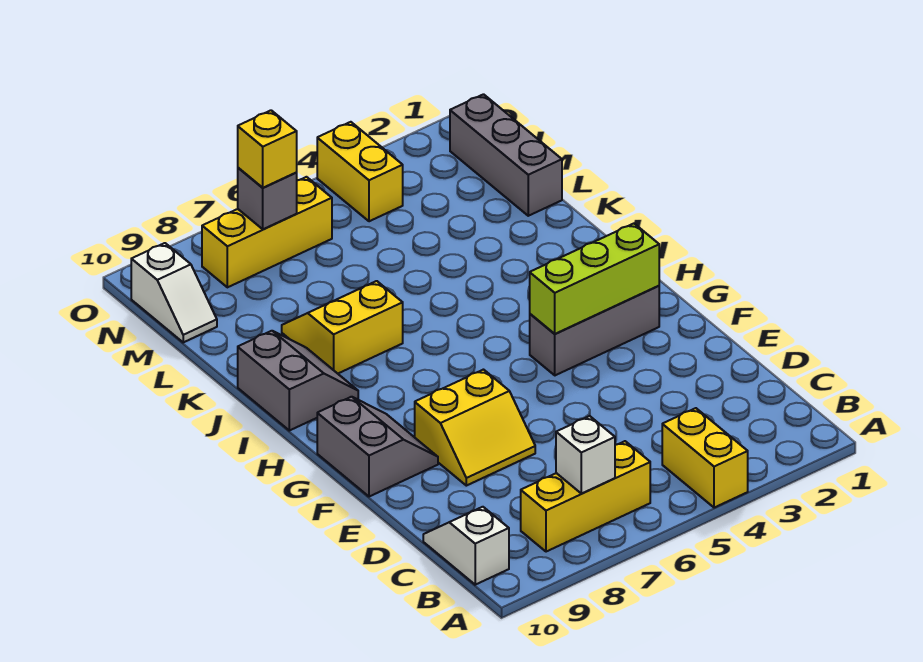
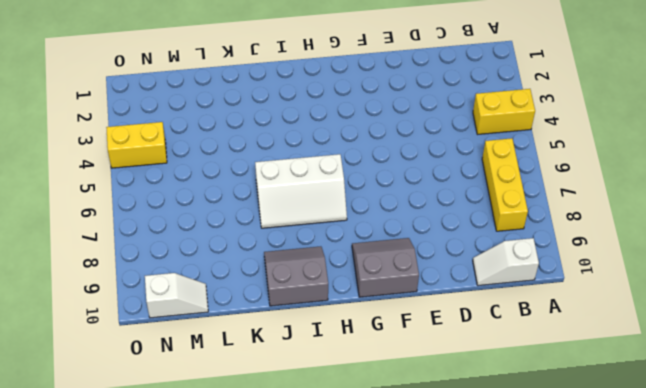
white slope H6:J7 level 1 top 6 -> yellow slope J7:K8 level 1 top J
none -> yellow slope E7:F8 level 1 top F
none -> grey brick G2:G4 level 1
none -> grey brick L1:N1 level 1

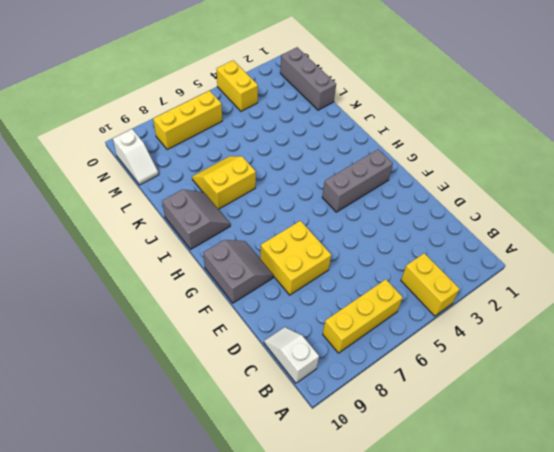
yellow brick E7:F8 level 1 -> yellow slope E7:F8 level 1 top F
none -> white brick B7 level 2
none -> lime brick G2:G4 level 2
none -> grey brick N7 level 2

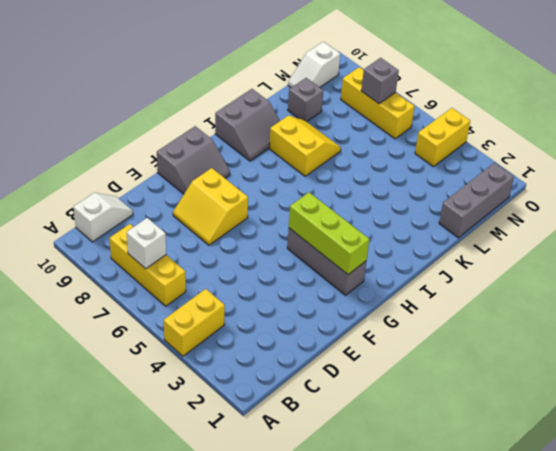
grey brick L9 level 1 -> none
none -> yellow brick N7 level 3

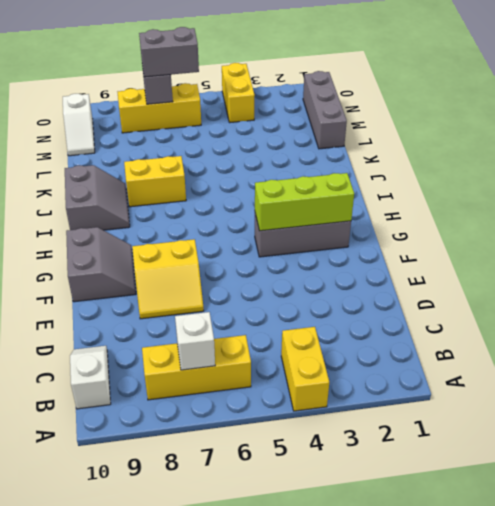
grey brick N6:N7 level 3 -> yellow brick N7 level 3

